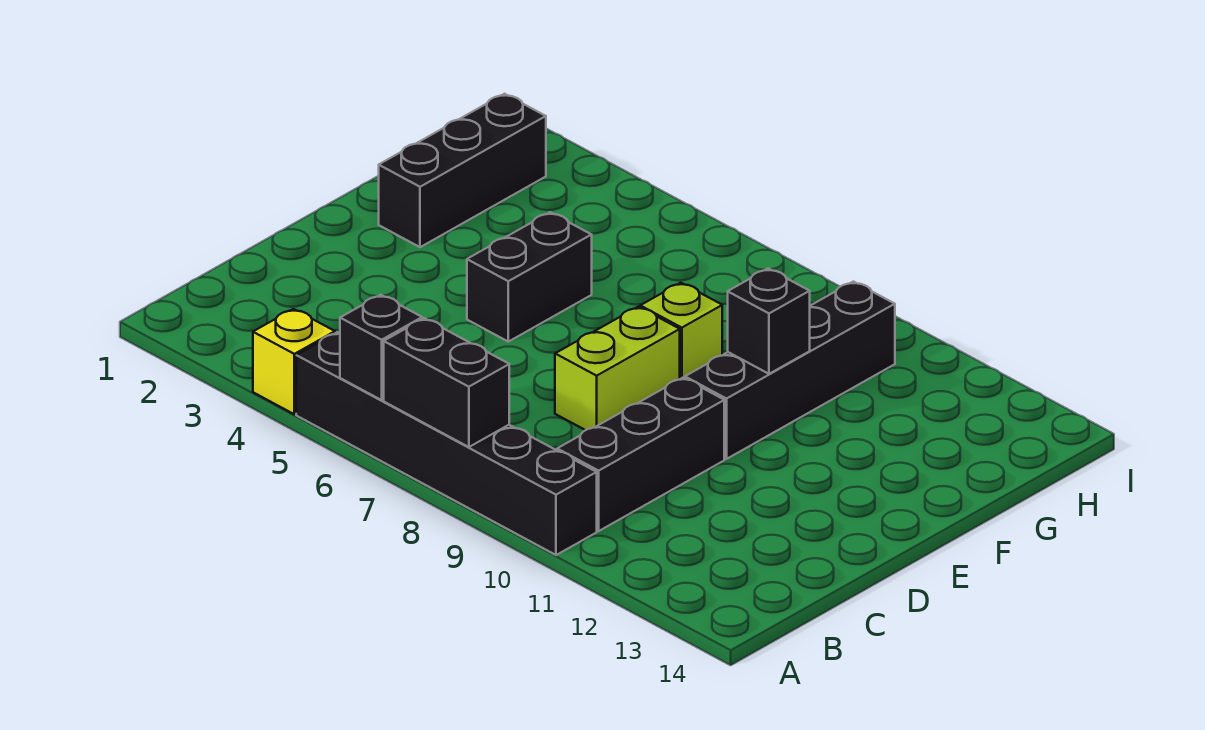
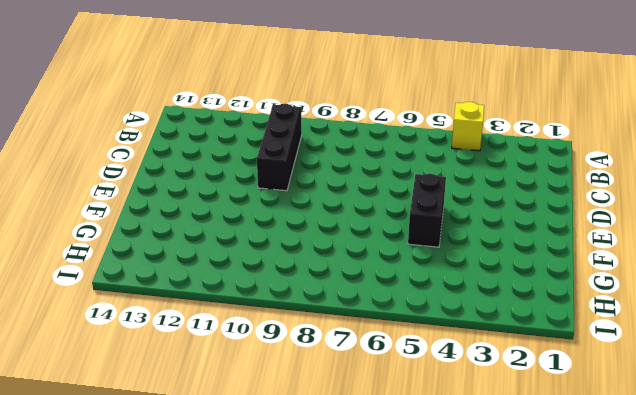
none -> black brick A5:A10 level 1
none -> lime brick D8:E8 level 1

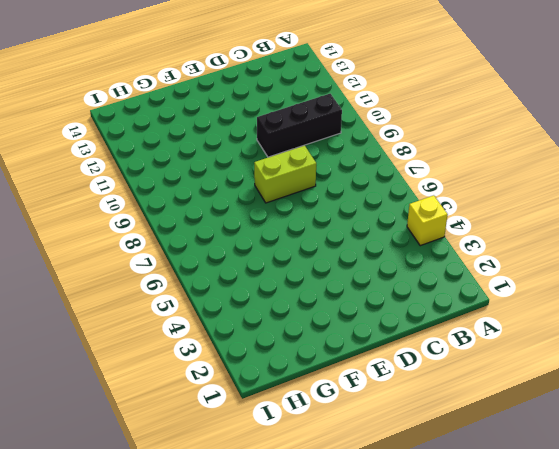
none -> black brick A5:A10 level 1
none -> black brick E5:F5 level 1

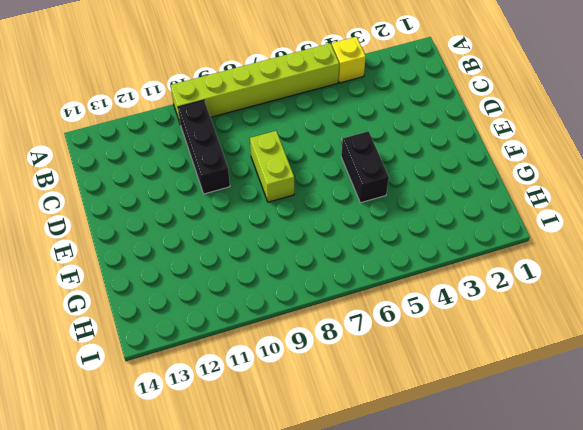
lime brick A5:A10 level 1 -> black brick A5:A10 level 1
none -> black brick E10:H10 level 1
none -> black brick F2:H2 level 1

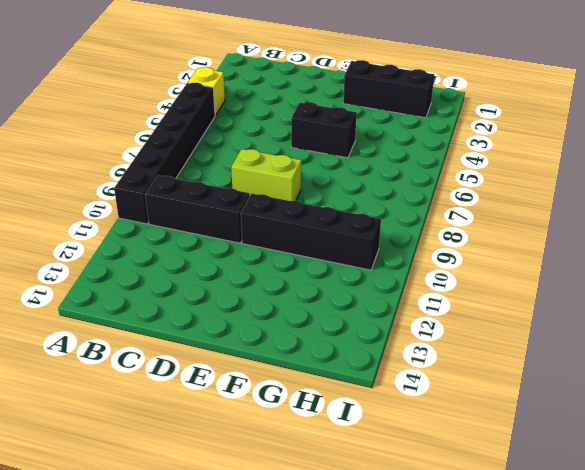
none -> lime brick F8 level 1
none -> black brick A6 level 2

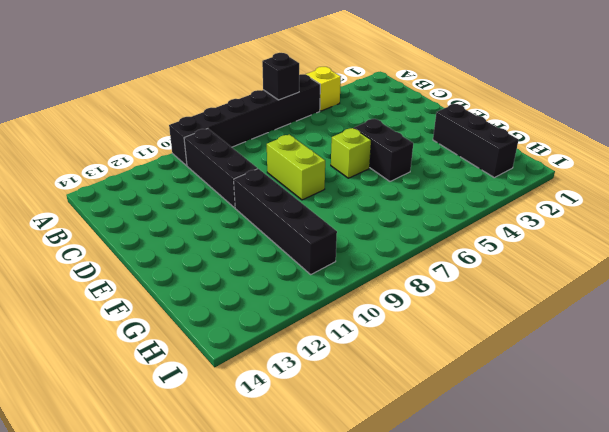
lime brick E6 level 1 -> lime brick F8 level 1
none -> black brick A7:A8 level 2
none -> black brick F10 level 2

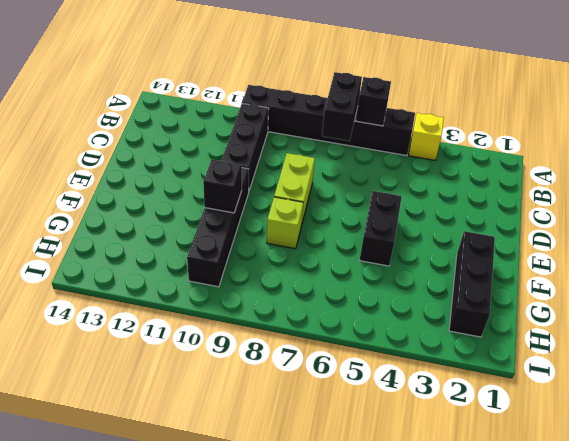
black brick A7:B7 level 2 -> black brick A7:A8 level 2

